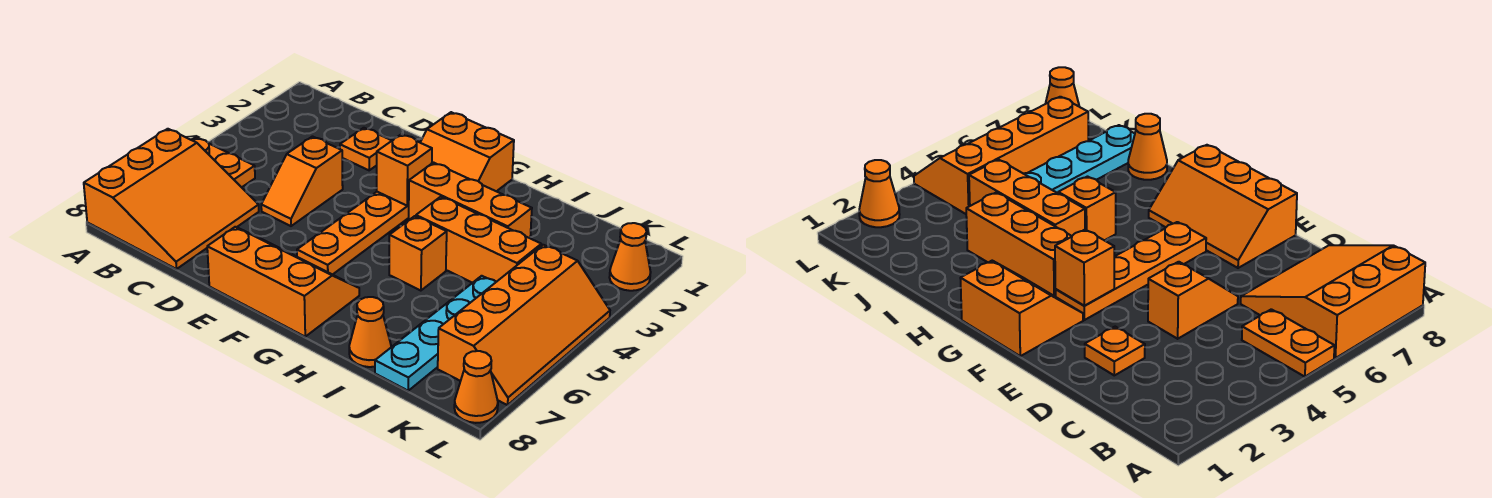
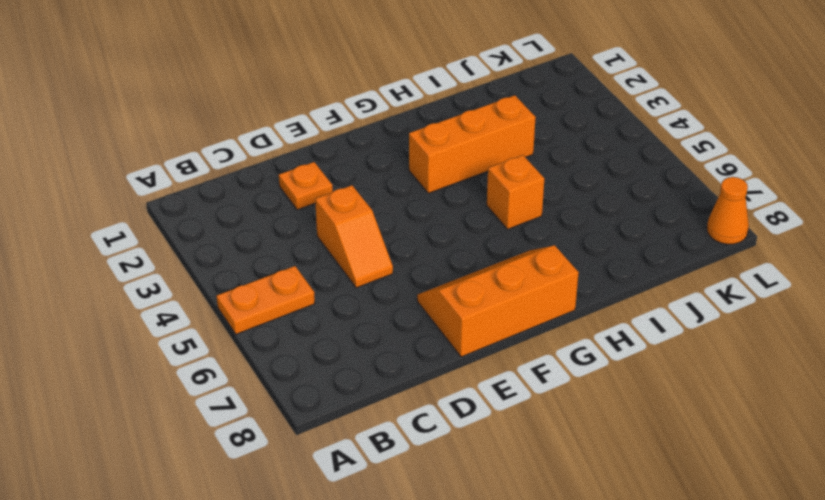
none -> orange slope A6:C8 level 1 top A
none -> orange slope F1:G2 level 1 top 1
none -> orange plate F3:F6 level 1

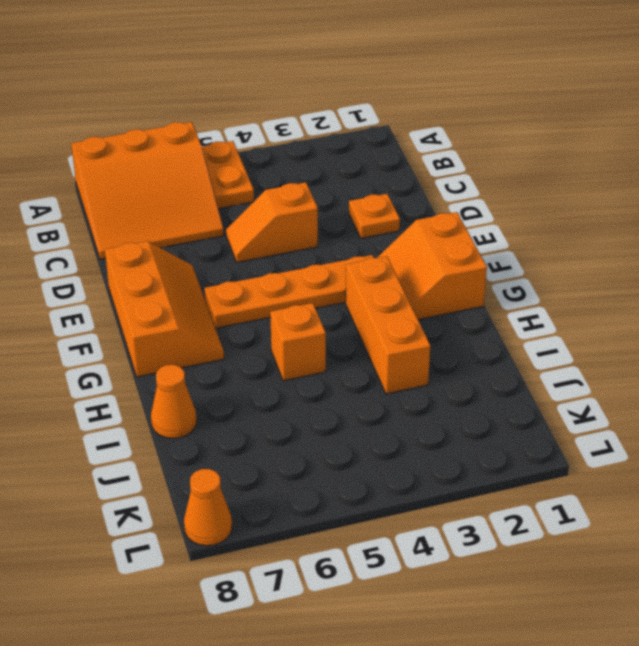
none -> orange brick H4:J4 level 1
none -> cyan plate J5:J8 level 1
none -> orange slope K4:L7 level 1 top K

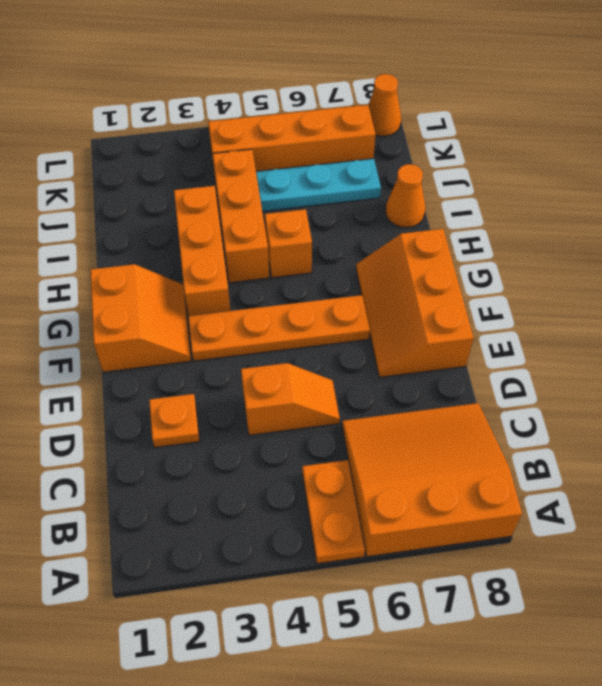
cyan plate J5:J7 level 1 -> cyan plate J5:J8 level 1
none -> orange cone L2 level 1
none -> orange brick F3 level 2

